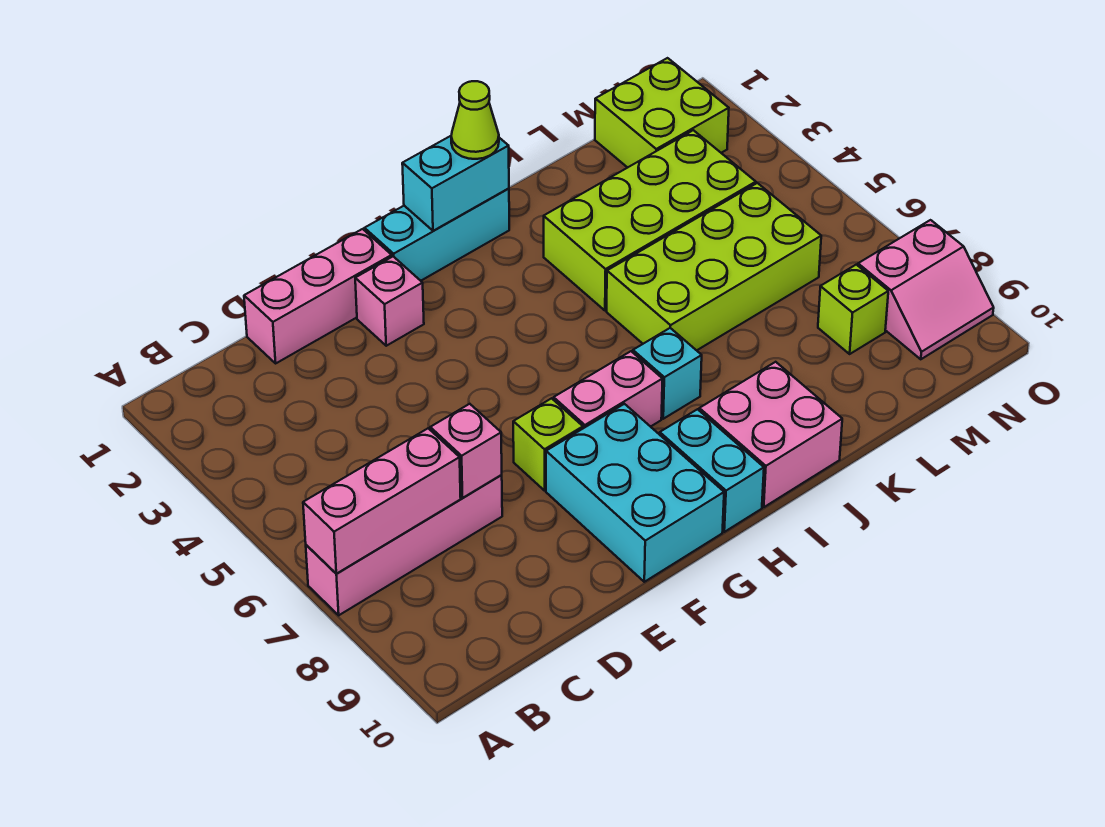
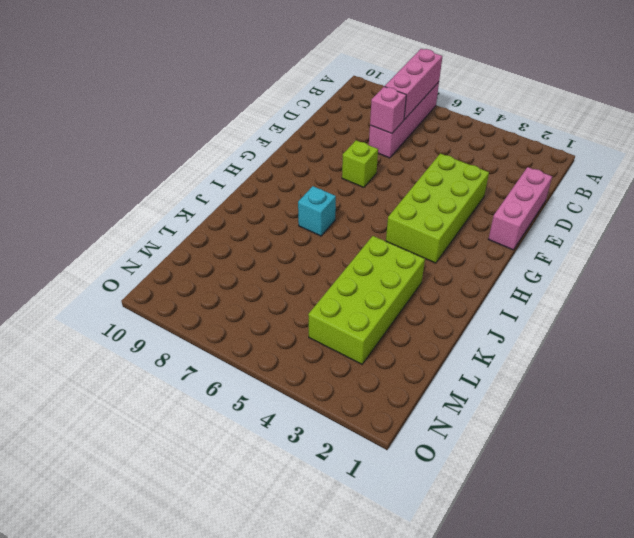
lime brick E3:H4 level 1 -> lime brick J5:M6 level 1
none -> pink brick F2 level 1
none -> cyan brick F8:G10 level 1
none -> cyan brick G1:I1 level 1

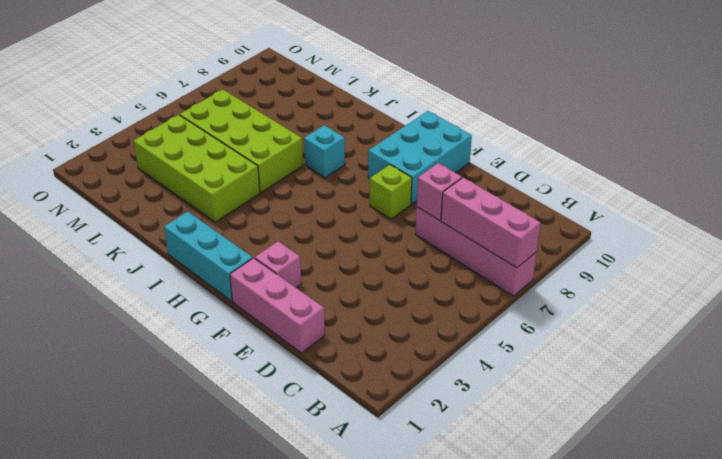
none -> pink brick G7:H7 level 1
none -> cyan brick H9:H10 level 1
none -> pink brick I9:J10 level 1

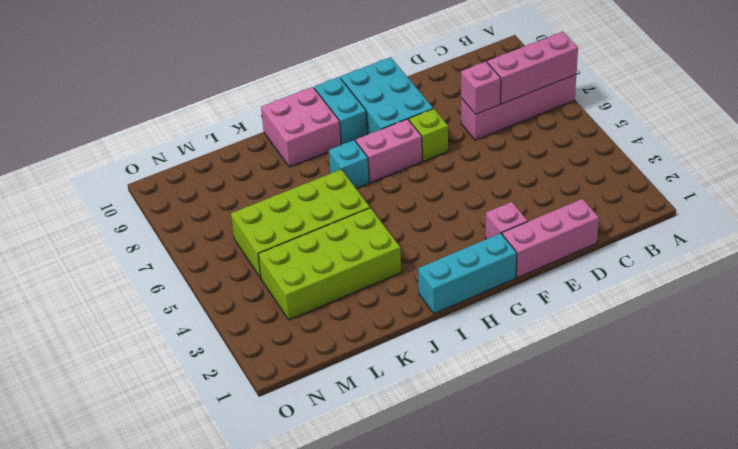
none -> lime brick M1:N2 level 1
none -> lime brick M8 level 1
none -> pink slope N8:O9 level 1 top 8

